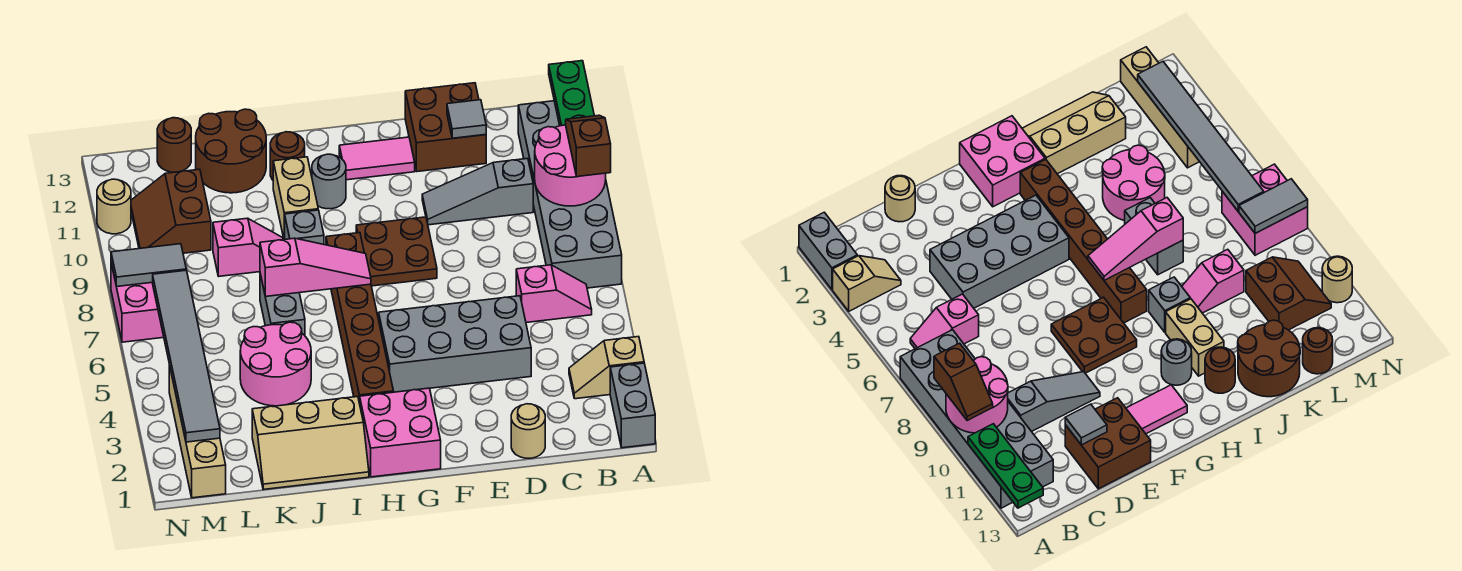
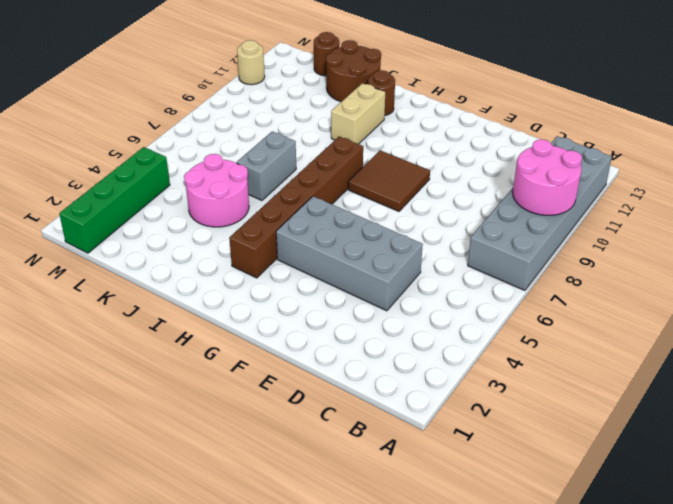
brown tile F8:G9 level 1 -> brown plate F8:G9 level 1
green brick M1:M4 level 1 -> tan brick M1:M4 level 1
none -> grey brick A1:A2 level 1
none -> tan slope A3:B3 level 1 top A
none -> pink slope B6:C6 level 1 top C
none -> grey slope C10:E10 level 1 top C

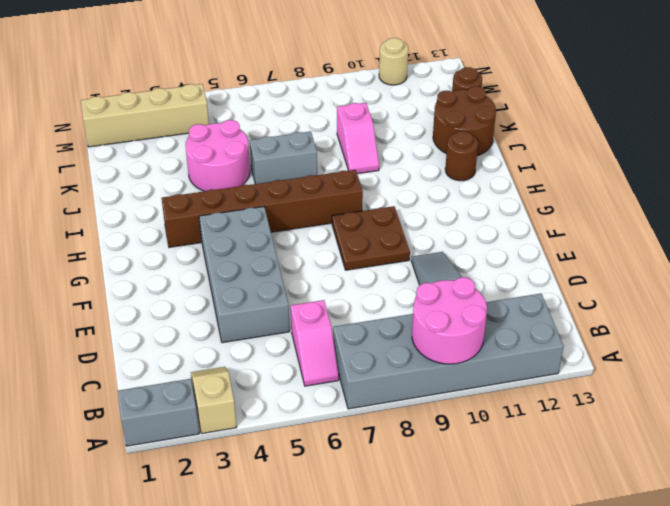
none -> tan round brick D1 level 1
none -> brown brick D12:E13 level 1
none -> pink tile F12:G12 level 1
none -> pink brick G1:H2 level 1

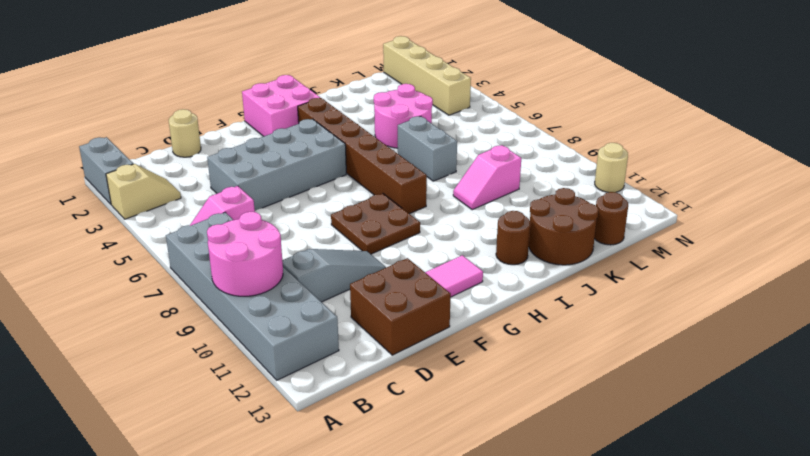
none -> grey round brick H11 level 1
none -> tan slope I1:K2 level 1 top 2
none -> grey brick I9 level 1
none -> tan brick I10:I11 level 1

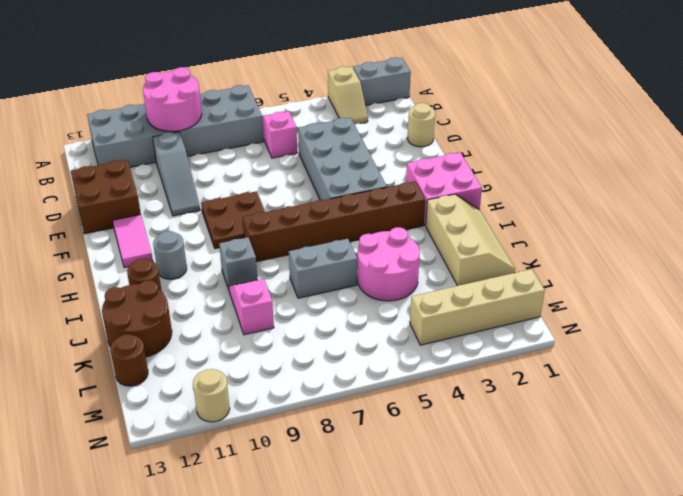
none -> tan brick I10:I11 level 1
none -> brown slope L10:M11 level 1 top L
none -> pink brick M7:N8 level 1
none -> green plate A11:A13 level 2

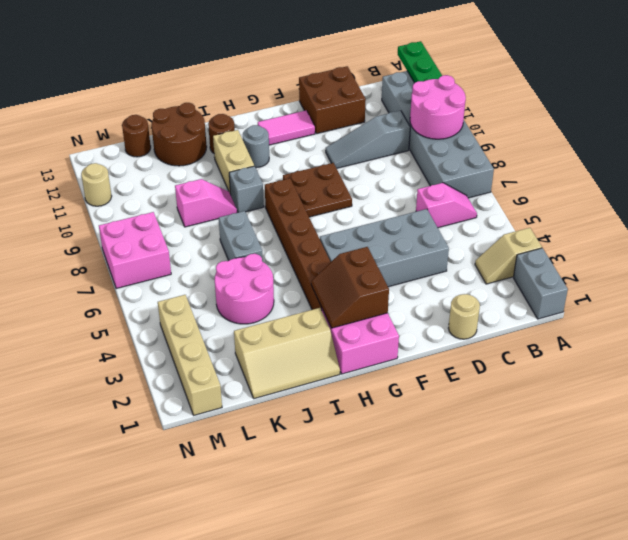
brown slope G2:H3 level 2 top G -> brown slope L10:M11 level 1 top L
none -> grey tile D12 level 2
none -> pink slope H7:J7 level 2 top J
none -> grey tile M2:M7 level 2
none -> grey tile M8:N8 level 2

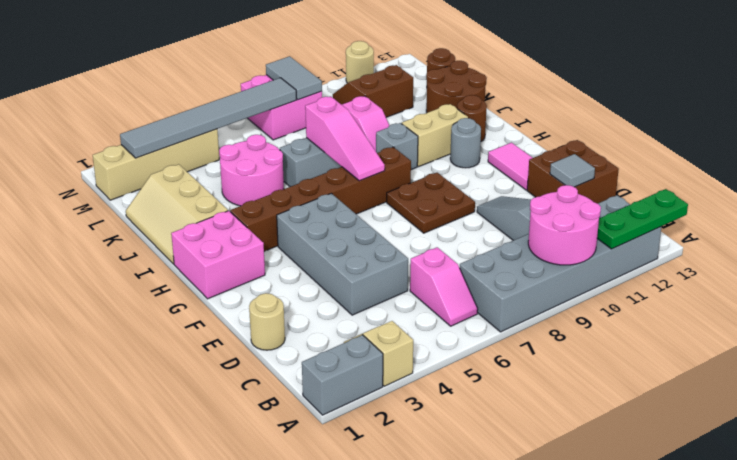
none -> brown slope A9:A10 level 3 top 9

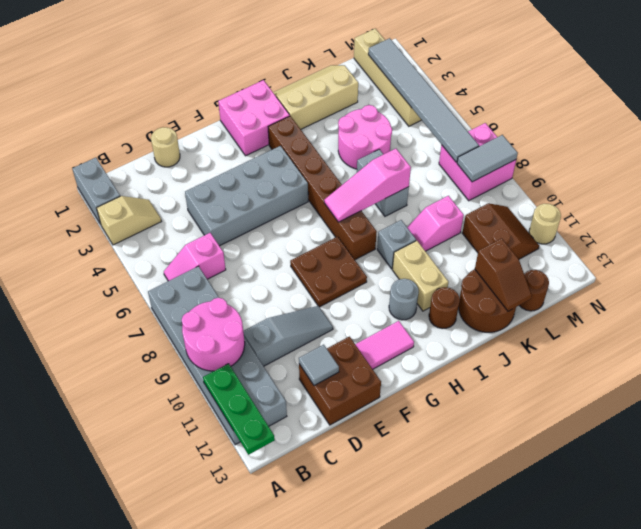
brown slope K12:K13 level 2 top 12 -> brown slope A9:A10 level 3 top 9

